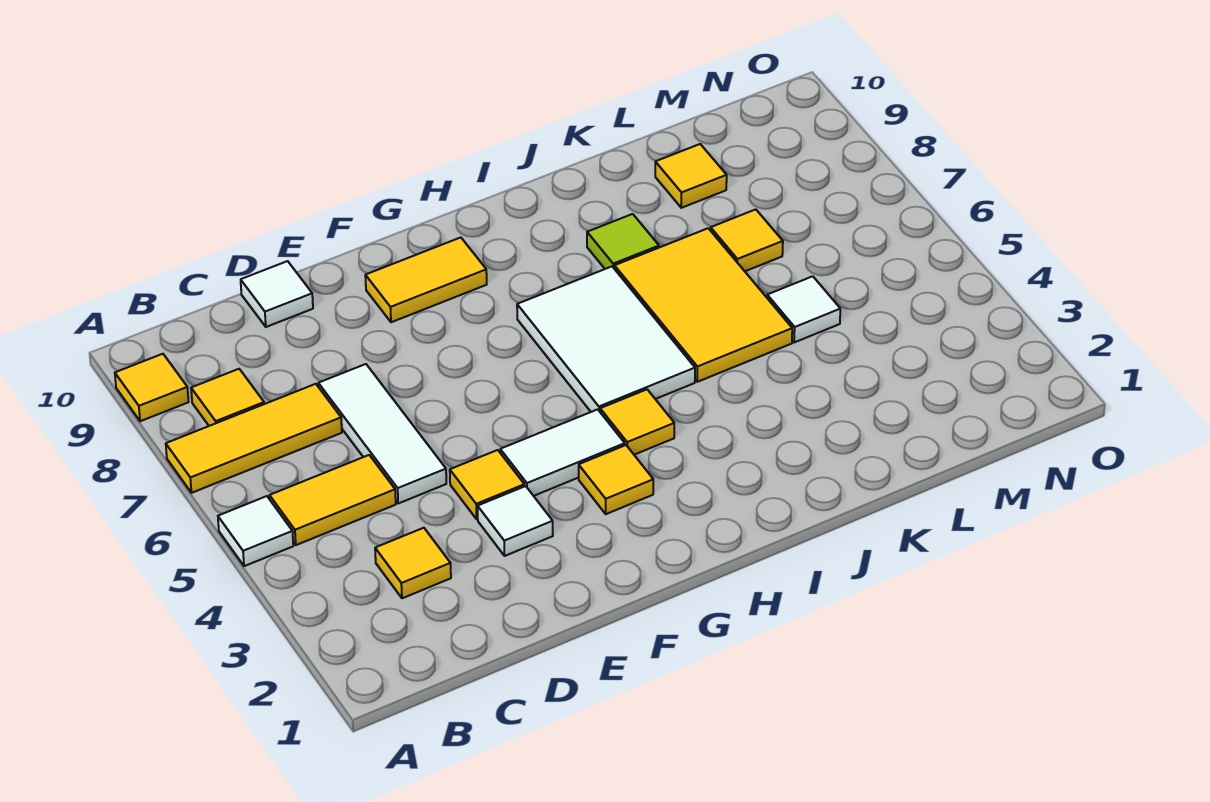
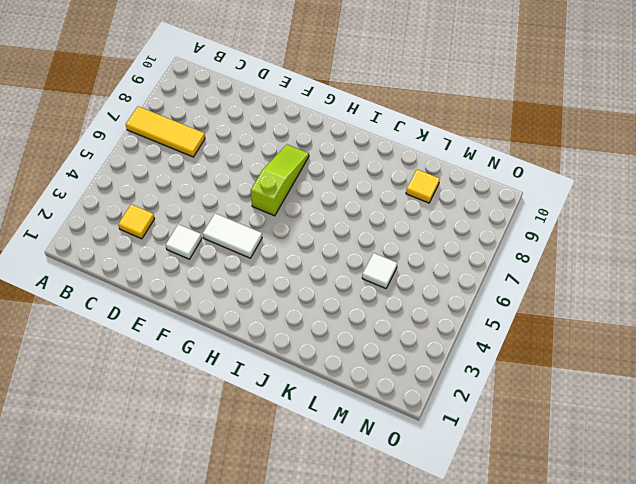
lime slope G6:G8 level 1 top 6 -> none
none -> white tile A5 level 1
none -> yellow tile A9 level 1
none -> yellow tile B5:C5 level 1

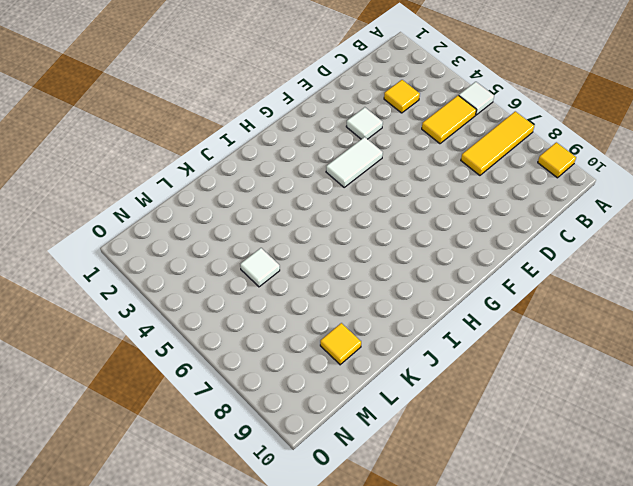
none -> yellow tile B8 level 1
none -> white tile D5:D7 level 1
none -> white tile D10 level 1

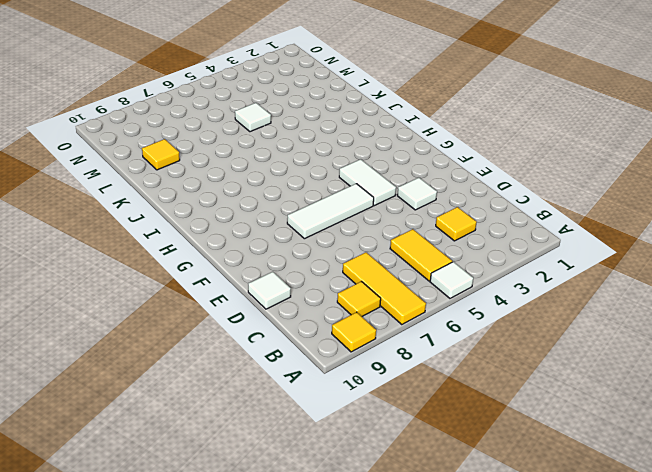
white tile F5:F7 level 1 -> white tile D5:D7 level 1
none -> yellow tile E4 level 1
none -> yellow tile F9:G9 level 1
none -> yellow tile G3 level 1

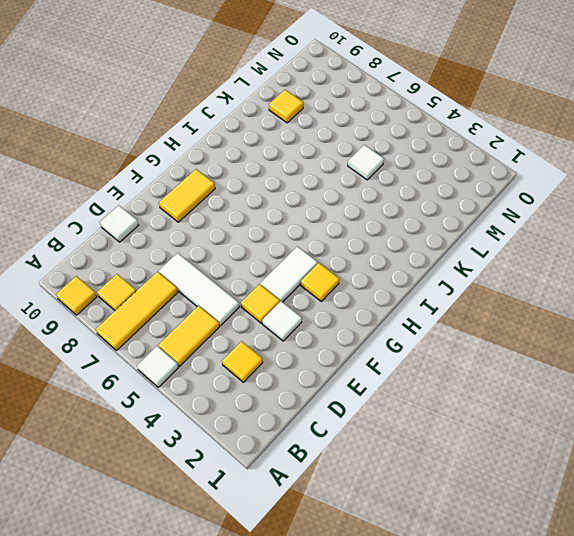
none -> yellow tile H4 level 1
none -> white tile H5:I7 level 1
none -> yellow tile J5:K7 level 1

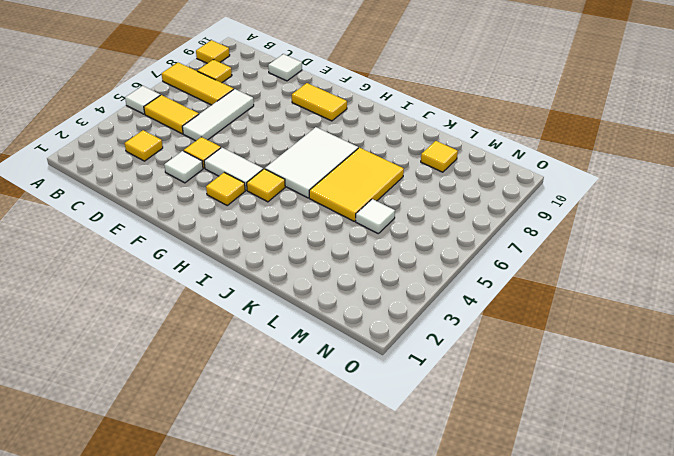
none -> lime tile J8 level 1
none -> yellow tile L7 level 1

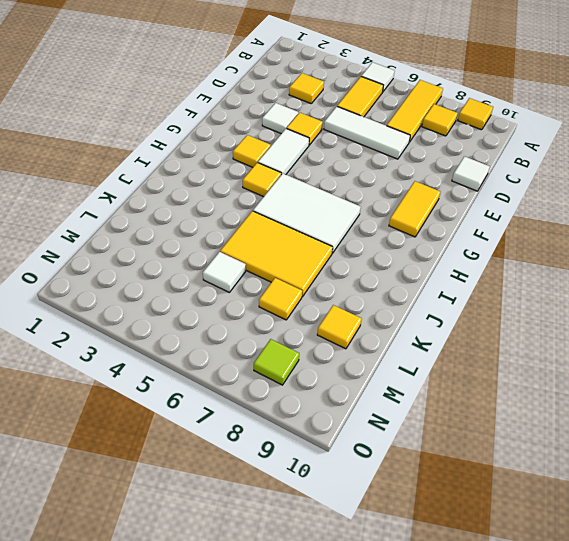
lime tile N8 level 1 -> lime tile J8 level 1

